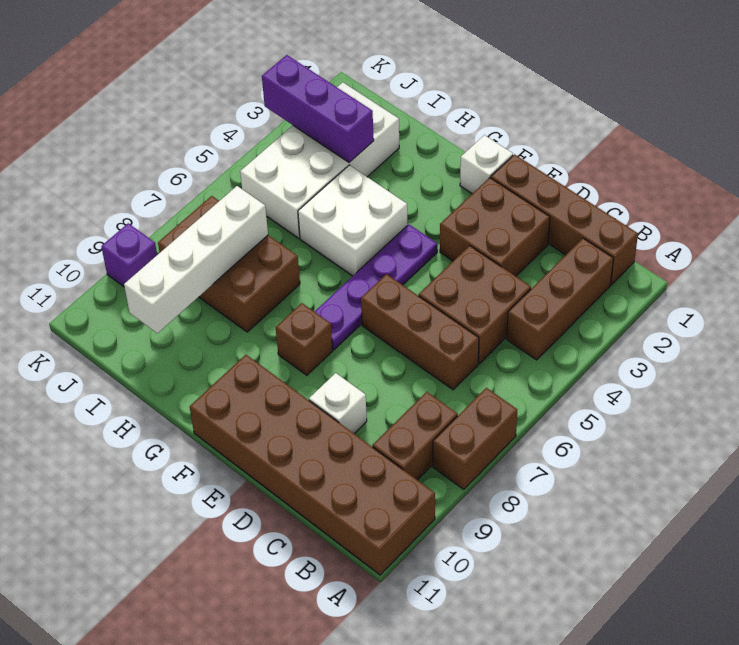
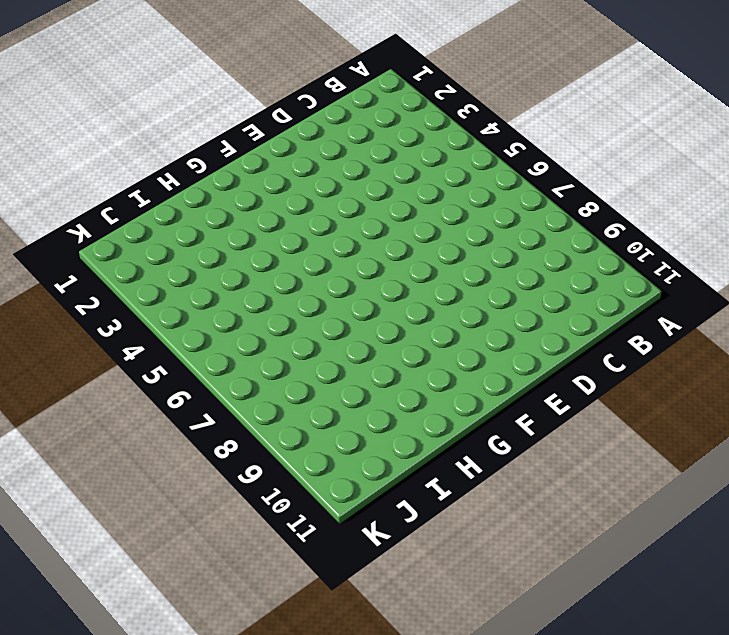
none -> brown brick A7:A8 level 1
none -> brown brick A10:F11 level 1
none -> brown brick B1:E1 level 1

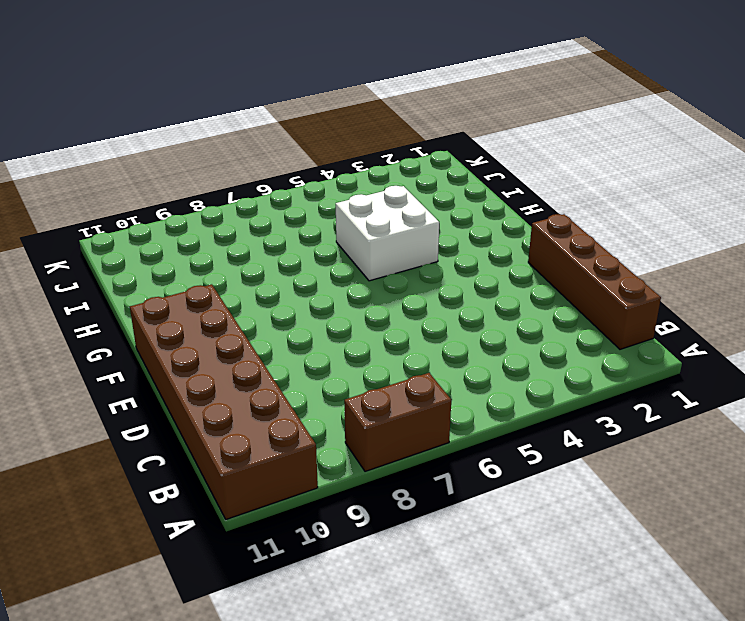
none -> brown brick B2:B4 level 1
none -> brown brick B8:B9 level 1
none -> brown brick C4:D5 level 1

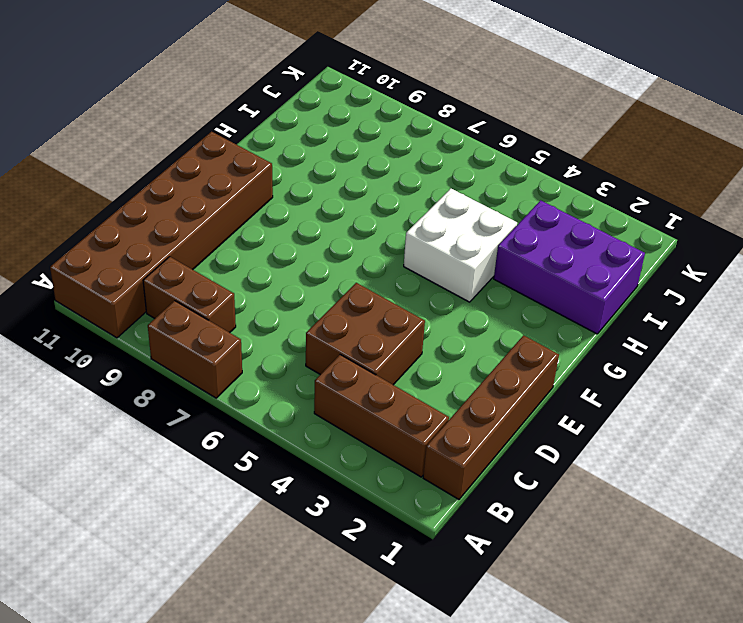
purple brick H1:I3 level 1 -> white brick I2:J5 level 1
none -> brown brick C6:E6 level 1
none -> brown brick D2:E3 level 1
none -> white brick D9 level 1

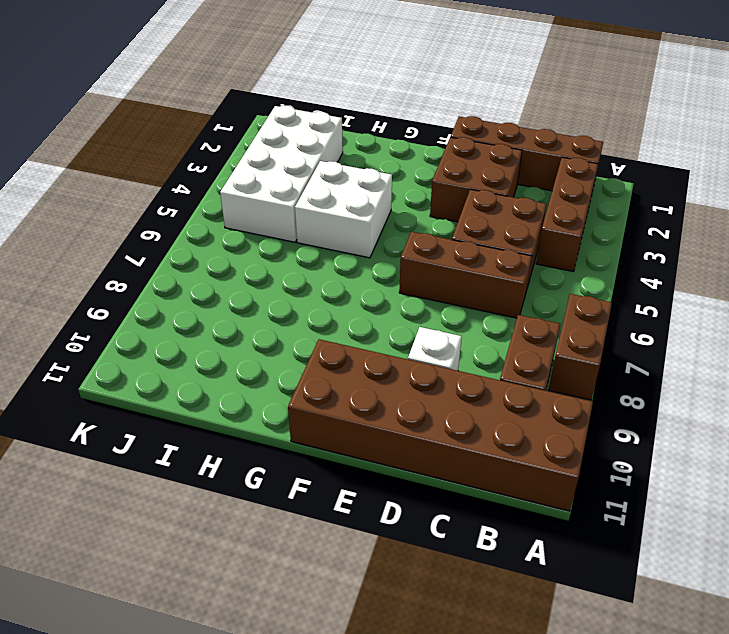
none -> white brick F1 level 1
none -> purple plate F4:F7 level 1
none -> brown brick F8 level 1

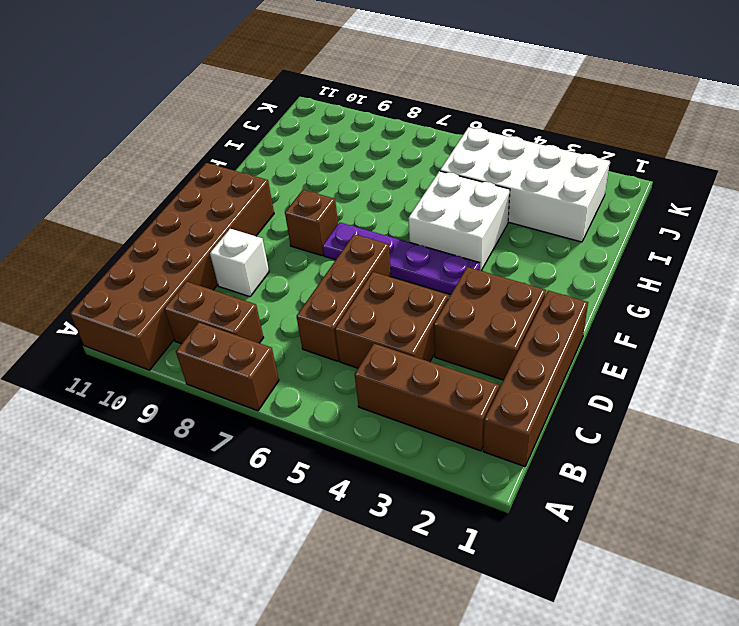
none -> white brick F1 level 1
none -> brown brick H7:J8 level 1
none -> purple brick K9 level 1

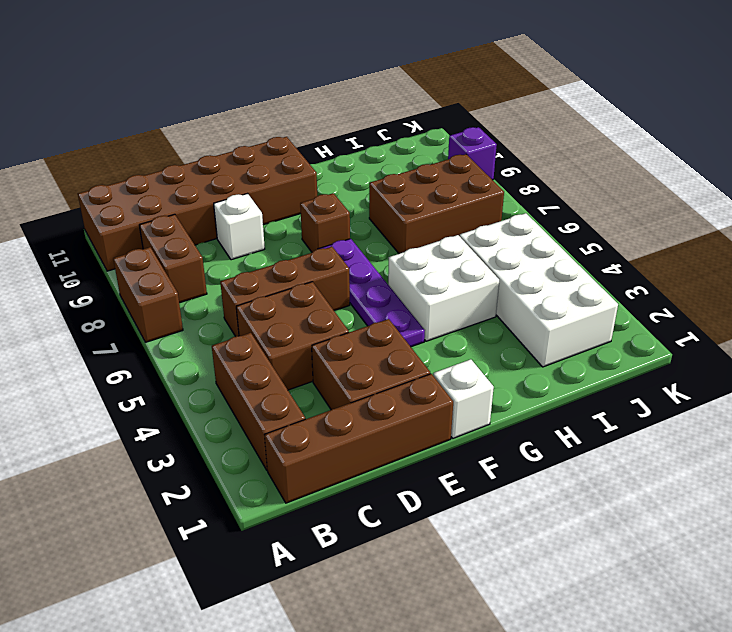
none -> purple brick I3:K3 level 2
none -> white brick I7:I10 level 2

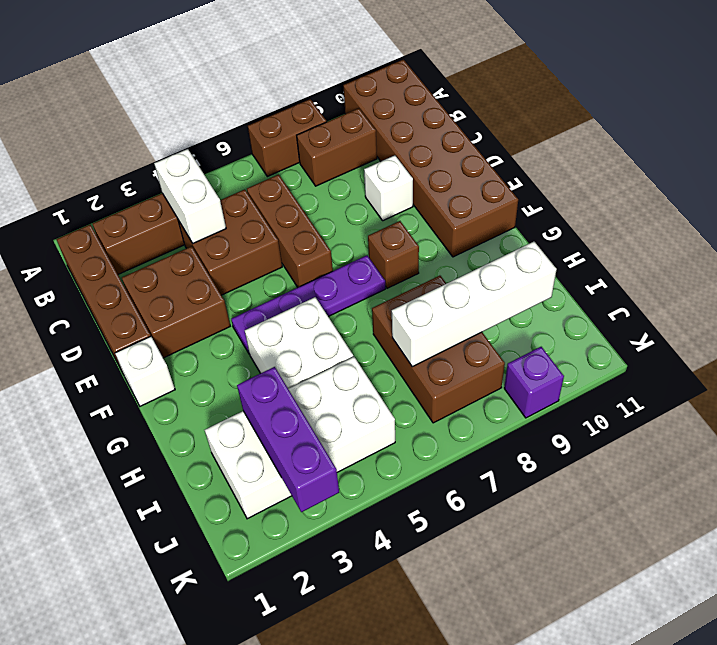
white brick B4:C4 level 2 -> none

